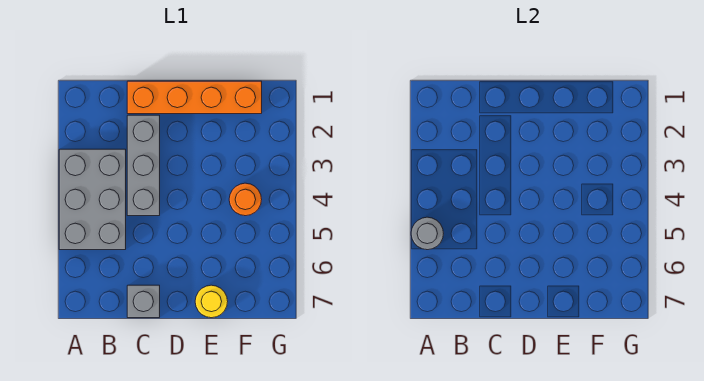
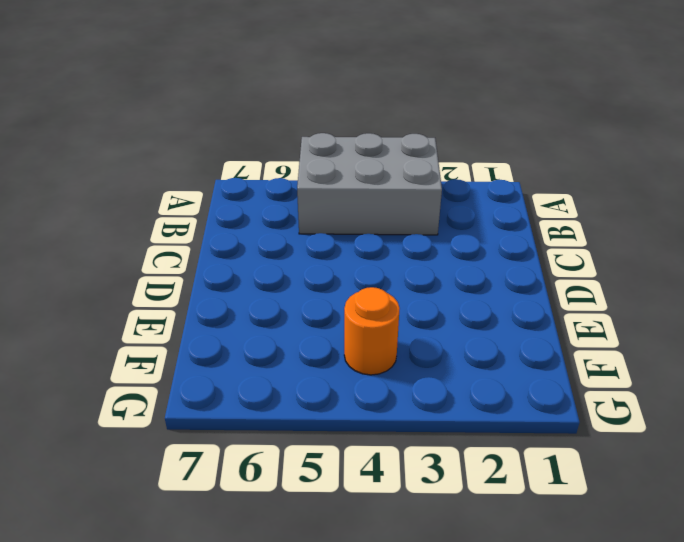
none -> orange brick C1:F1 level 1
none -> grey brick C2:C4 level 1

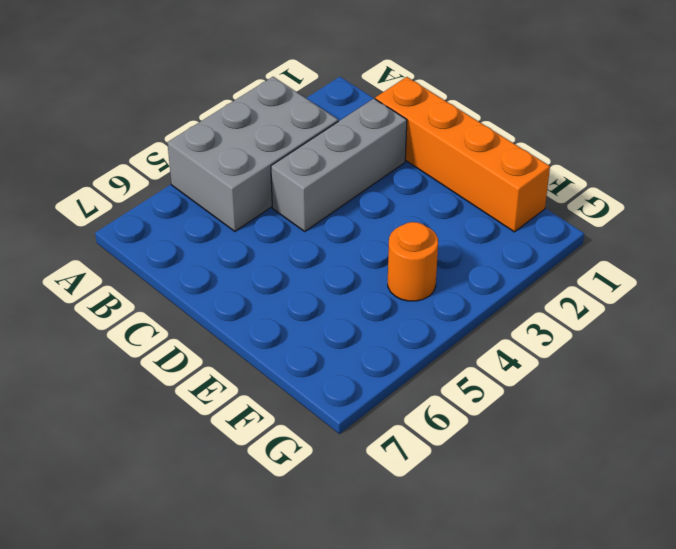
none -> grey brick C7 level 1
none -> yellow round brick E7 level 1

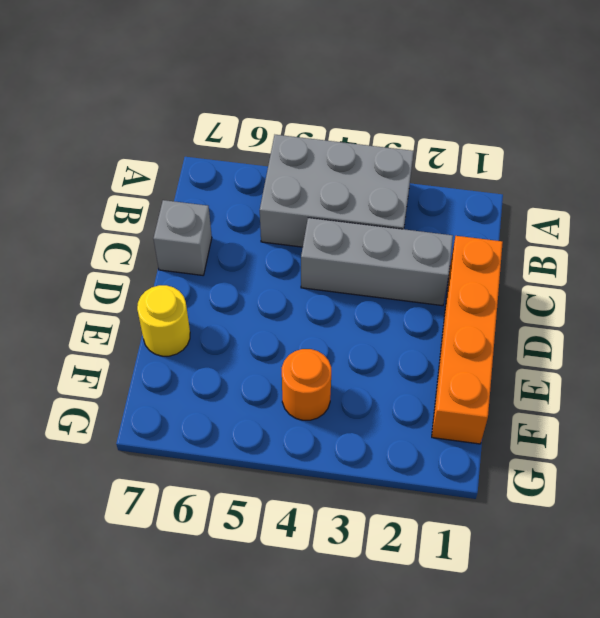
none -> grey round brick A5 level 2

